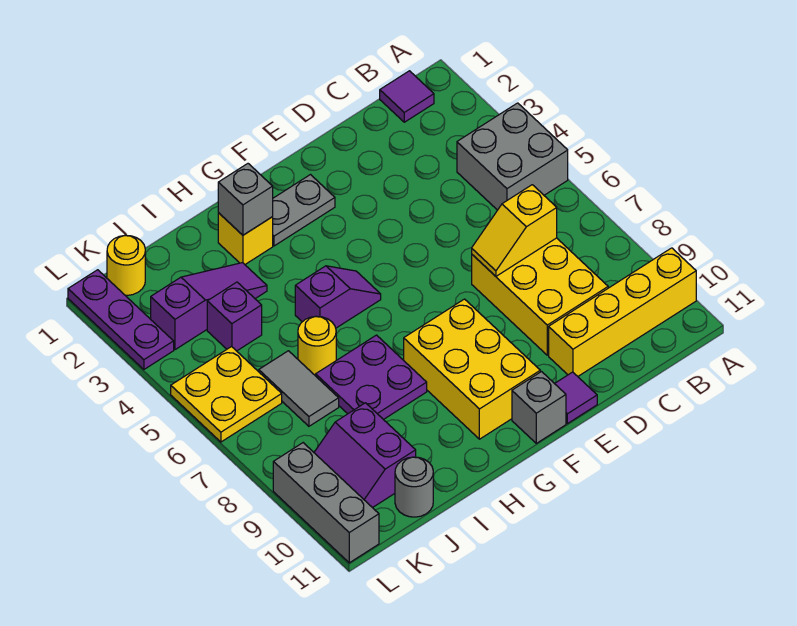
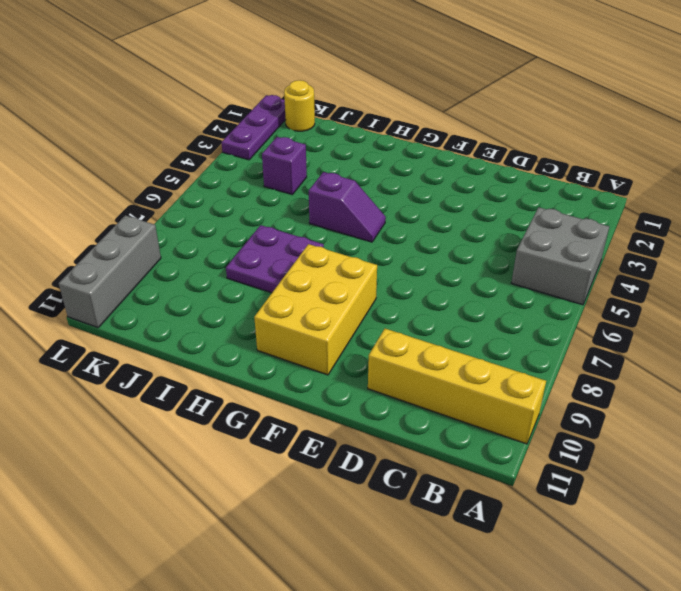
none -> purple tile B1 level 1
none -> yellow brick C7:D9 level 1
none -> purple tile E11 level 1

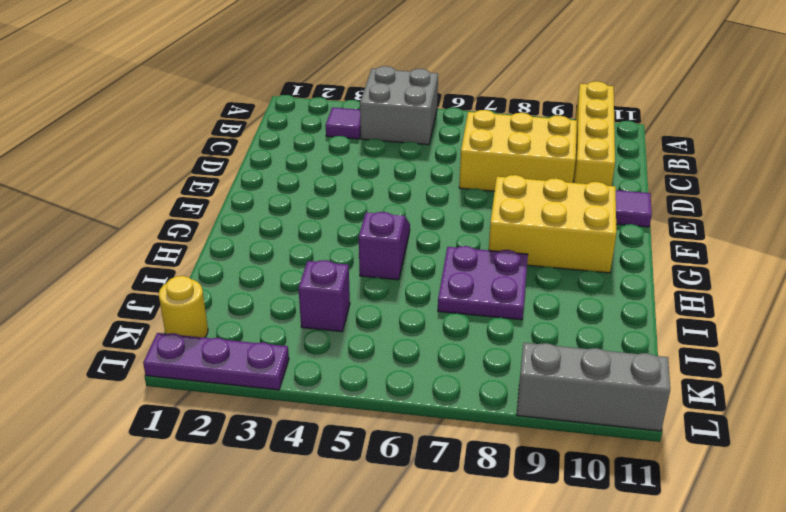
purple tile B3 level 1 -> purple tile B1 level 1
none -> grey plate F2:G2 level 1
none -> grey brick F11 level 1
none -> yellow brick H2 level 1

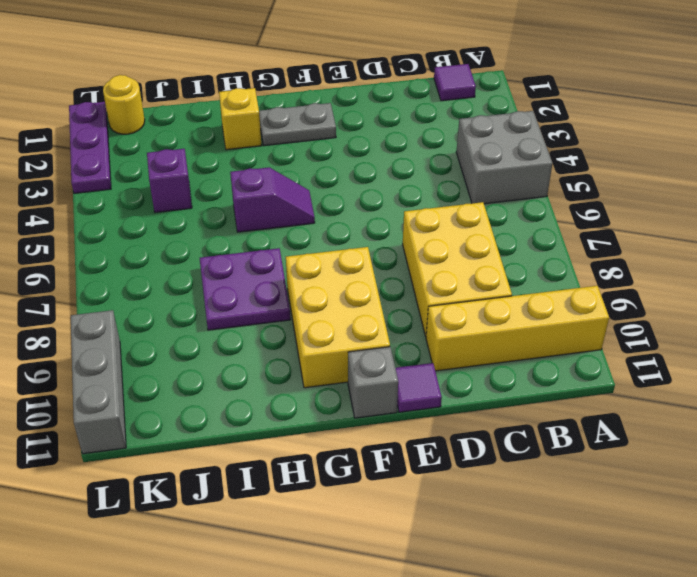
none -> purple slope I3:K3 level 1 top K
none -> yellow round brick I6 level 1
none -> grey tile J6:J7 level 1

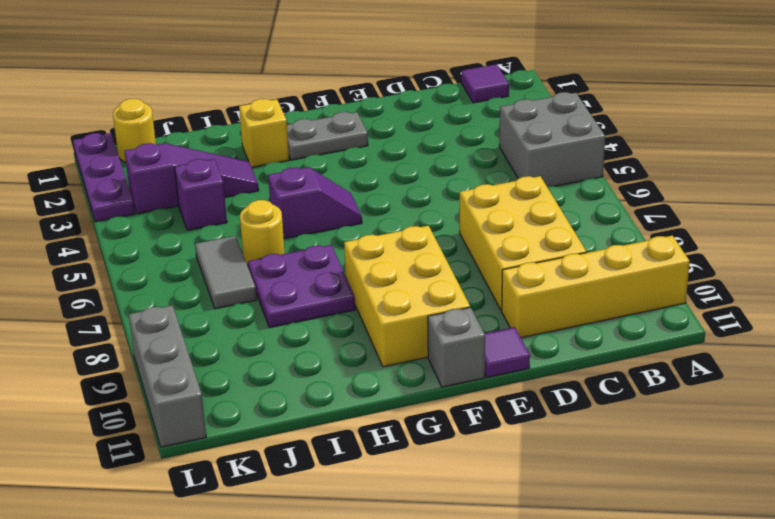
none -> purple slope J9:K10 level 1 top J
none -> grey round brick J11 level 1
none -> yellow plate K5:L6 level 1

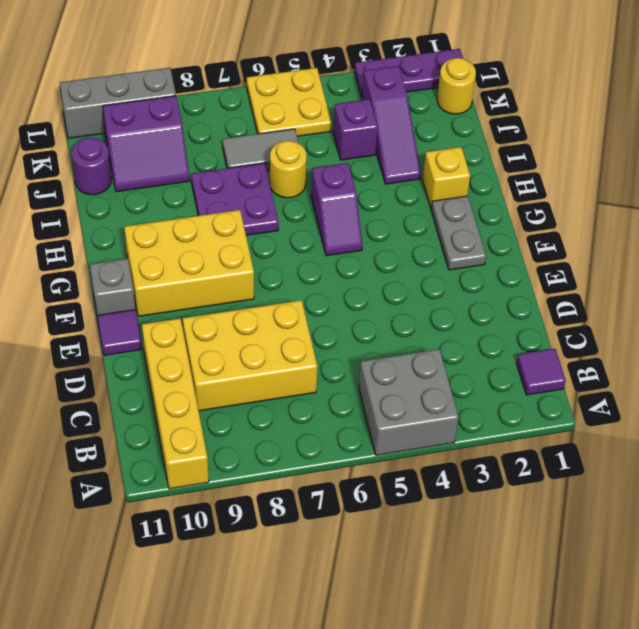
purple slope J9:K10 level 1 top K -> purple slope J9:K10 level 1 top J
purple round brick J11 level 1 -> grey round brick J11 level 1
none -> yellow slope C7:D7 level 2 top C
none -> grey brick H2 level 2

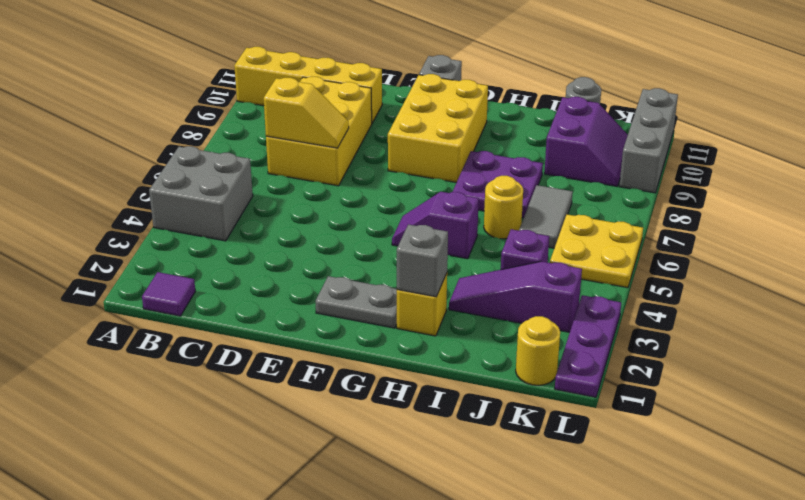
none -> purple tile E11 level 1

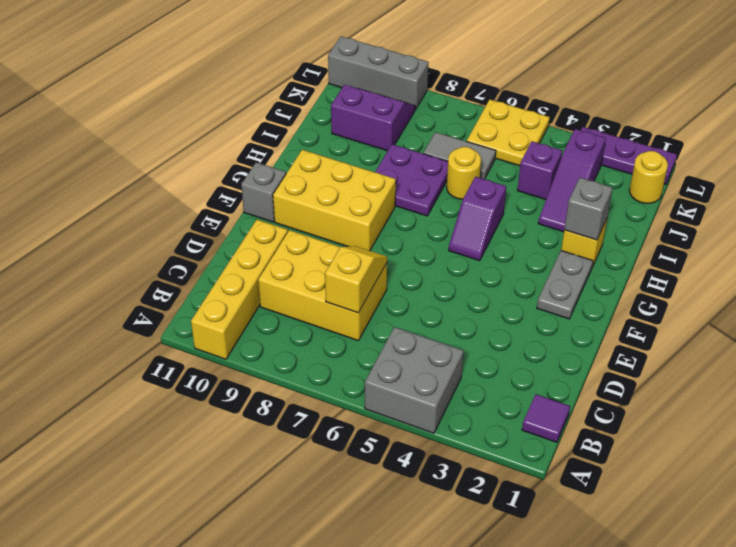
none -> purple tile E11 level 1
none -> grey round brick J11 level 1

